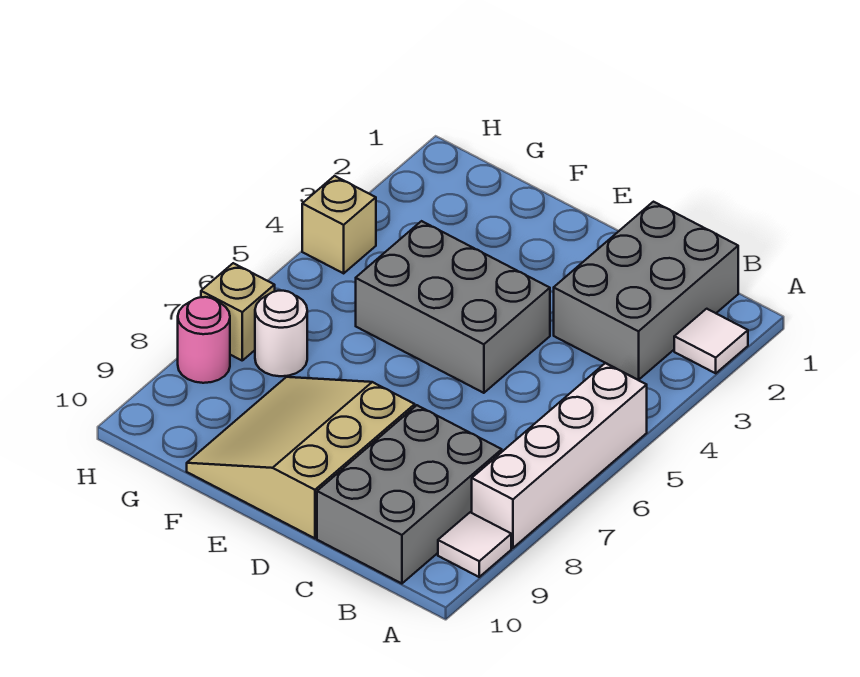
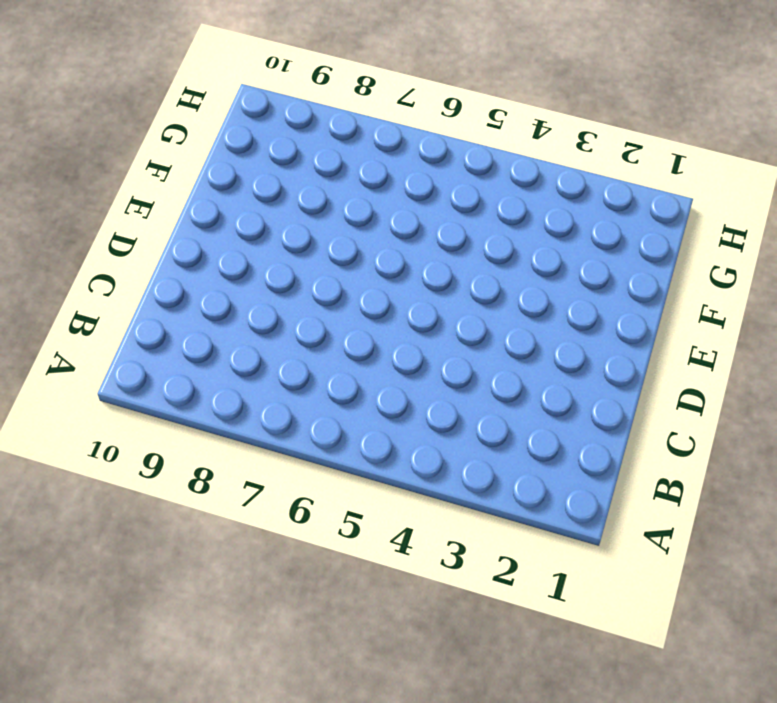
none -> white tile A2 level 1
none -> white brick A5:A8 level 1

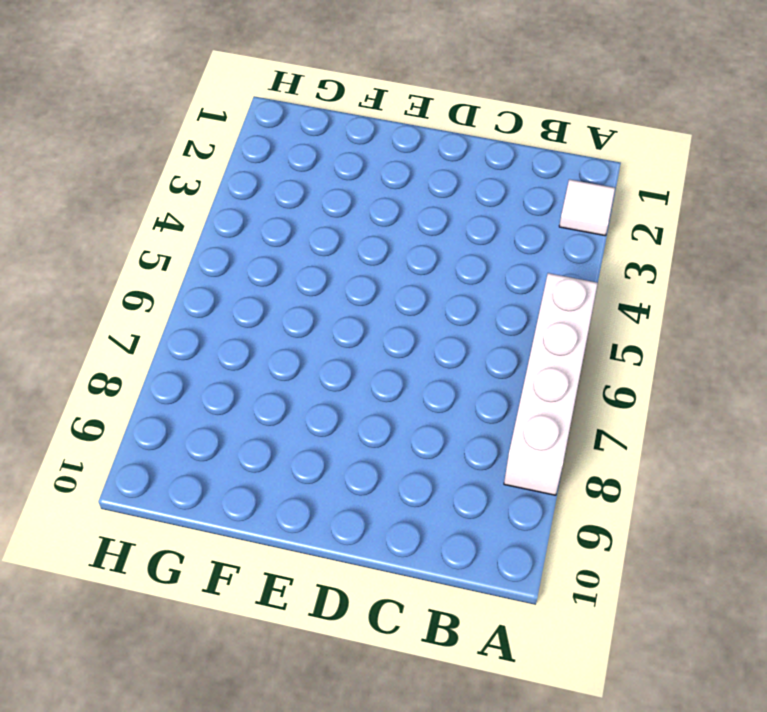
none -> white tile A9 level 1
none -> grey brick B1:C3 level 1

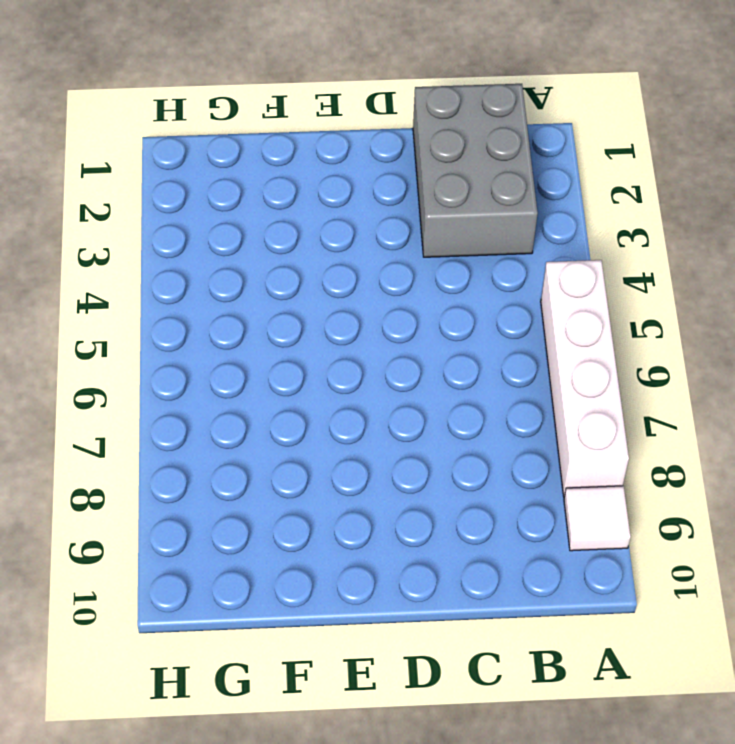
none -> white tile A2 level 1
none -> grey brick B8:C10 level 1

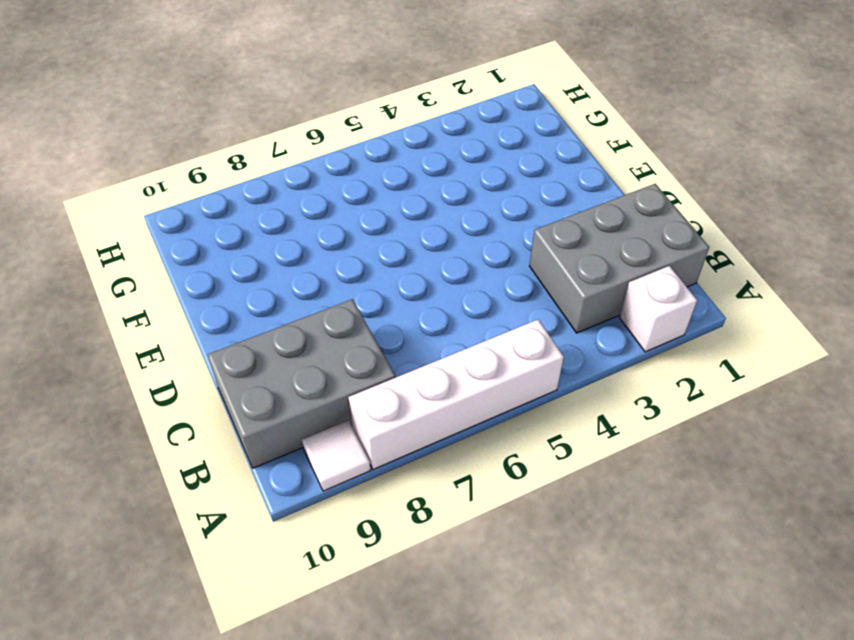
white brick A2 level 1 -> white tile A2 level 1
none -> grey brick D4:F5 level 1
none -> tan slope D8:F10 level 1 top D

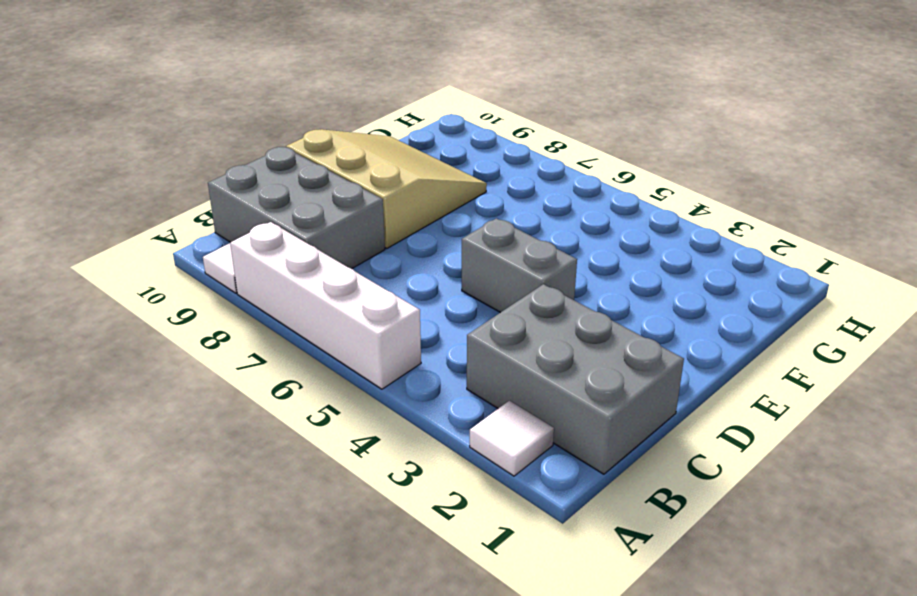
grey brick D4:D5 level 1 -> grey brick D4:F5 level 1
none -> white round brick G7 level 1
none -> tan brick H4 level 1

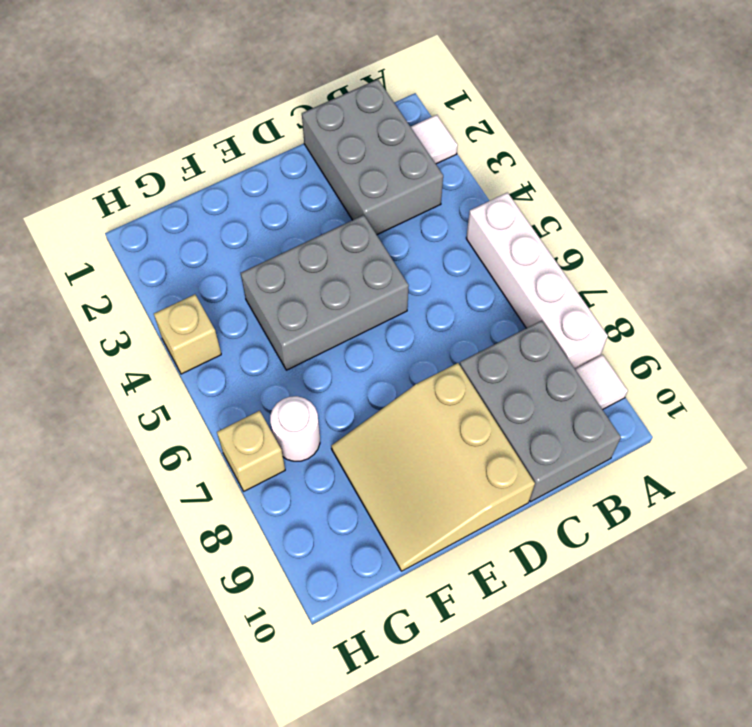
none -> pink round brick H8 level 1

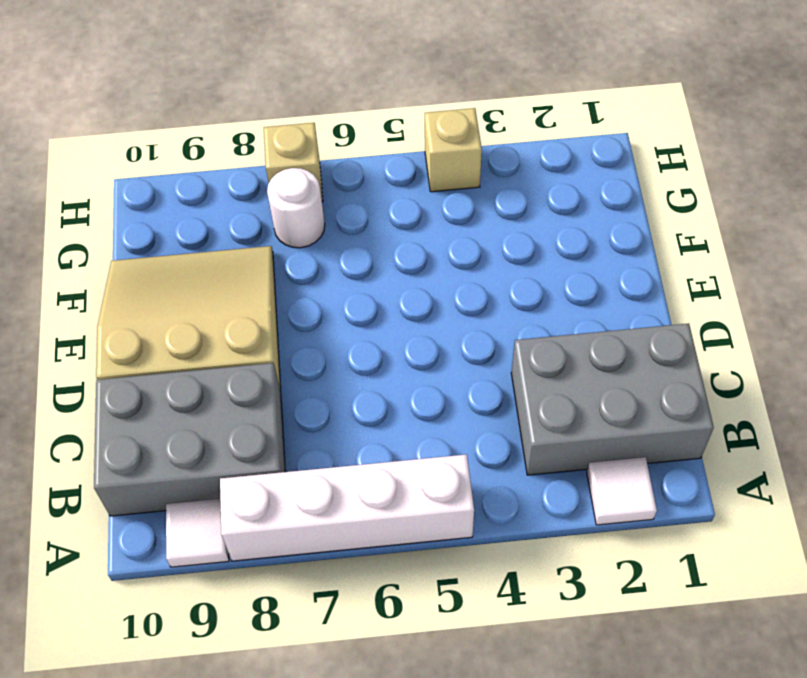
none -> grey brick D4:F5 level 1
none -> pink round brick H8 level 1

